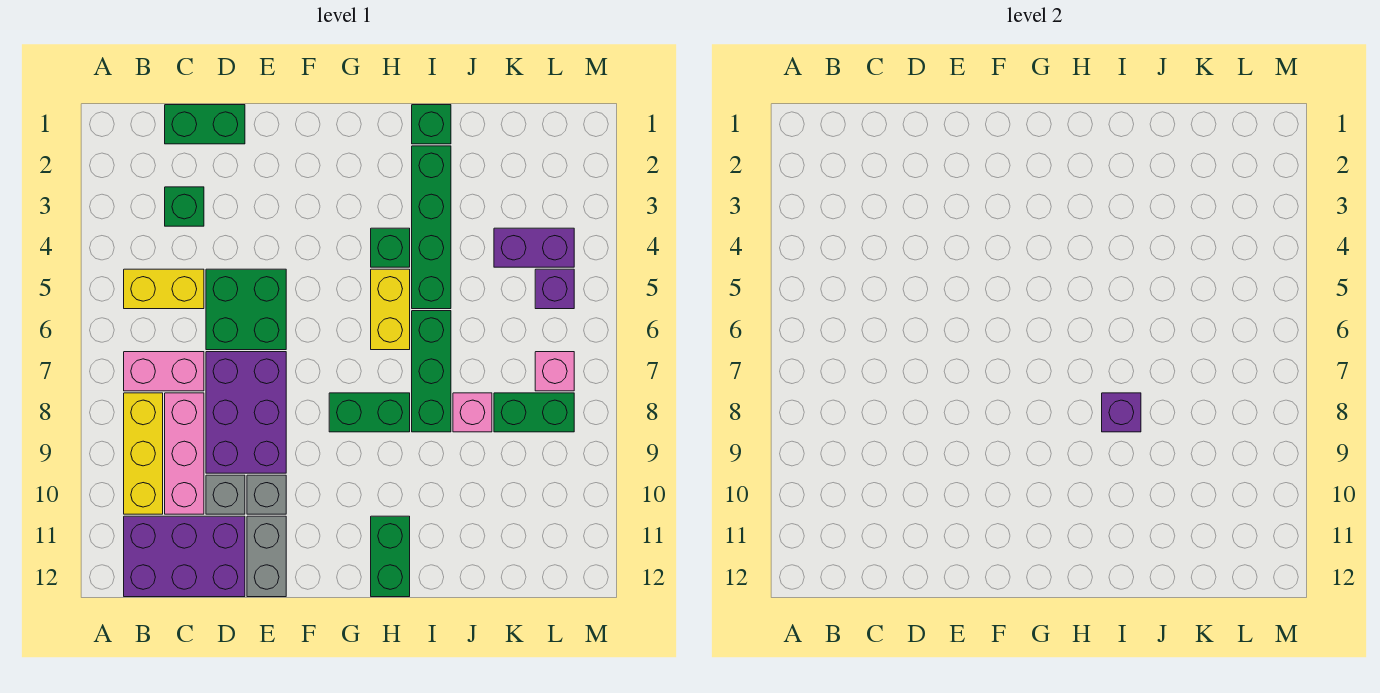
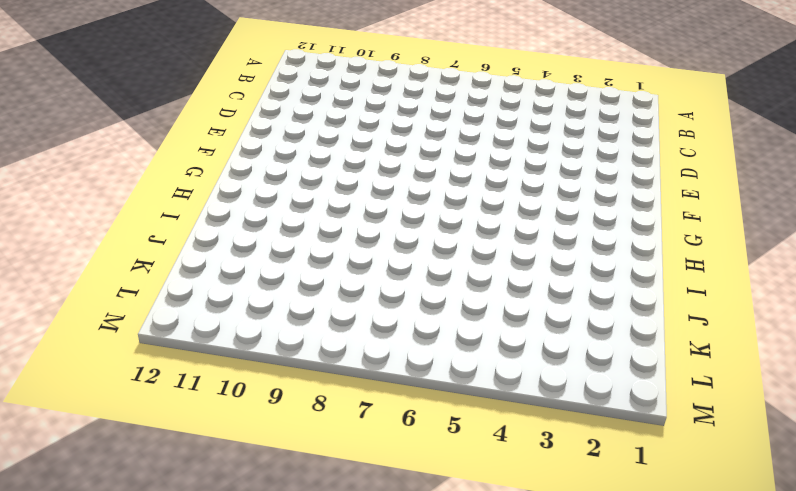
none -> yellow brick B5:C5 level 1
none -> pink brick B7:C7 level 1
none -> yellow brick B8:B10 level 1

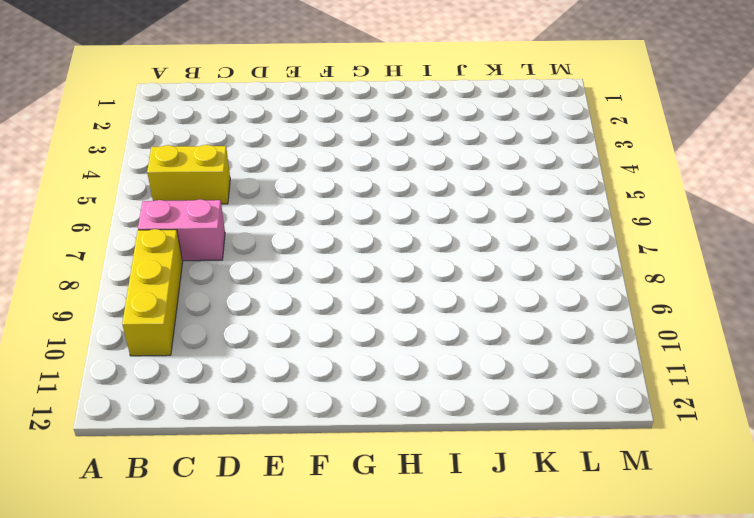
none -> purple brick B11:D12 level 1
none -> green brick C1:D1 level 1
none -> green brick C3 level 1

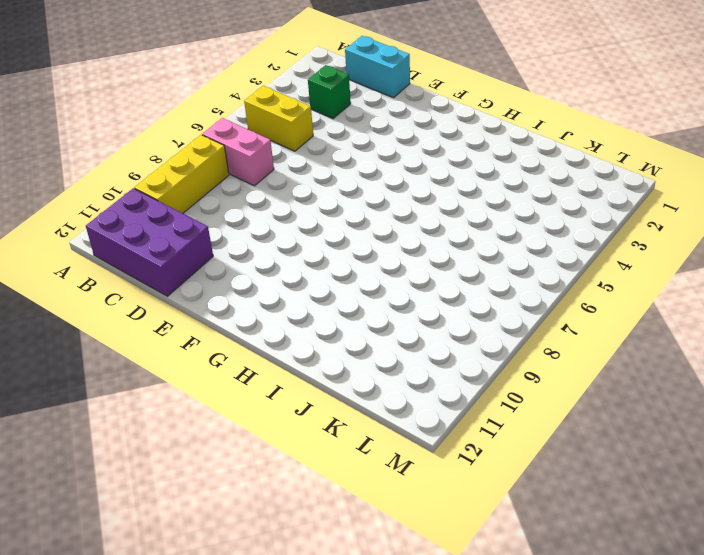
cyan brick C1:D1 level 1 -> green brick C1:D1 level 1
none -> pink brick C8:C10 level 1
none -> green brick D5:E6 level 1
none -> purple brick D7:E9 level 1

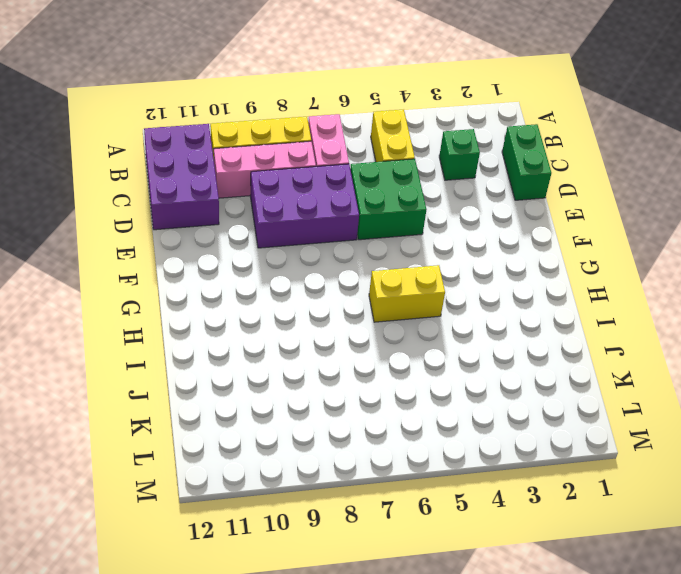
none -> grey brick D10 level 1
none -> grey brick E10 level 1
none -> grey brick E11:E12 level 1

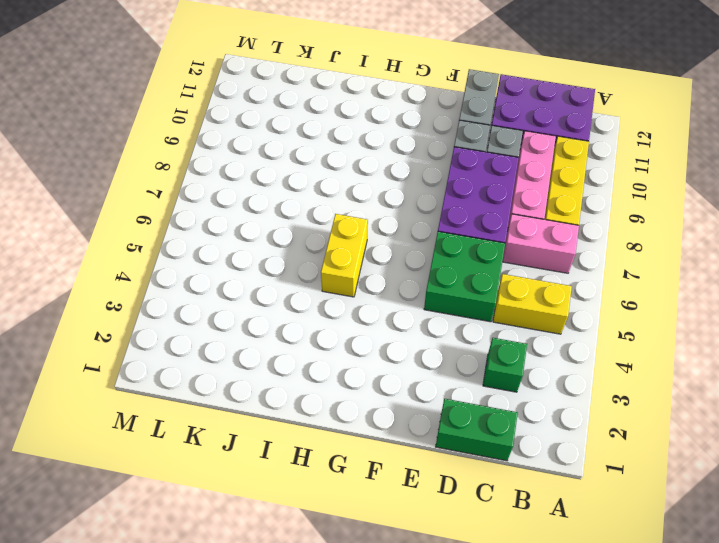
none -> green brick G8:H8 level 1
none -> green brick H4 level 1
none -> green brick H11:H12 level 1

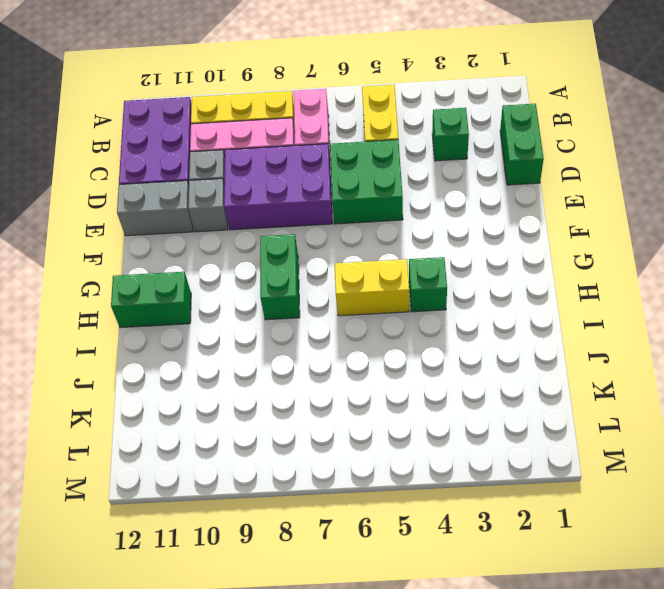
none -> green brick I1 level 1
none -> green brick I2:I5 level 1
none -> green brick I6:I8 level 1

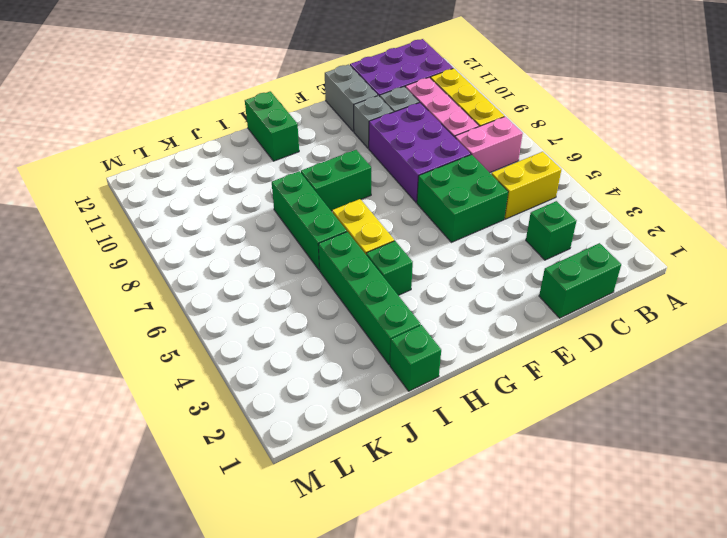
none -> pink brick J8 level 1
none -> purple brick K4:L4 level 1
none -> green brick K8:L8 level 1

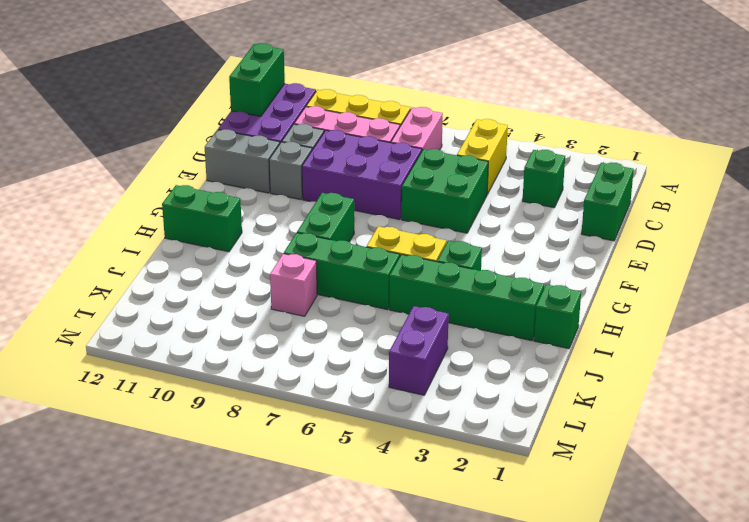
green brick B12:C12 level 2 -> green brick K8:L8 level 1
none -> purple brick L5 level 1
none -> pink brick L7 level 1
none -> purple brick I8 level 2

